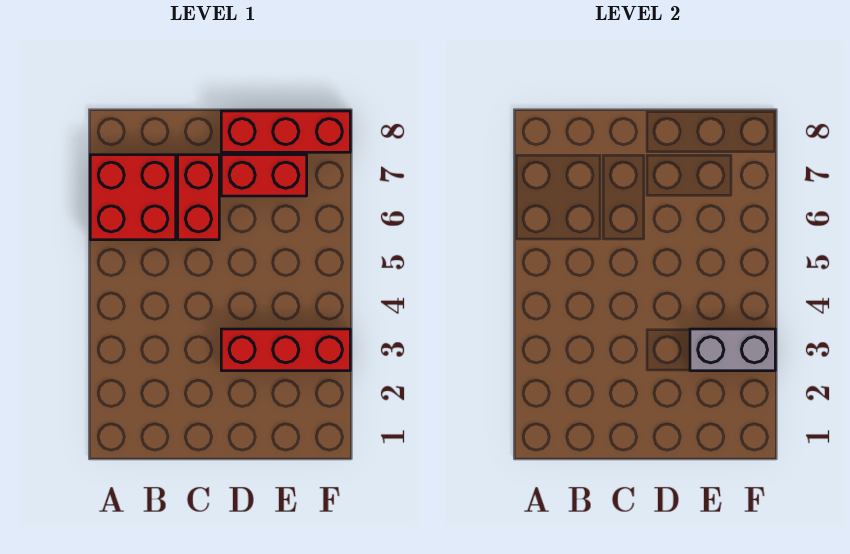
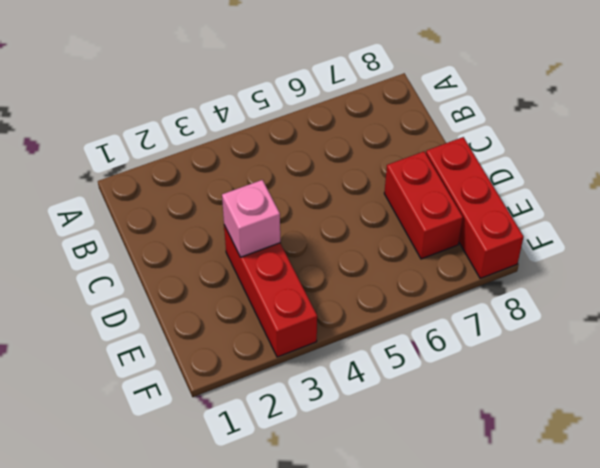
pink brick D3 level 2 -> none
none -> red brick A6:B7 level 1
none -> red brick C6:C7 level 1

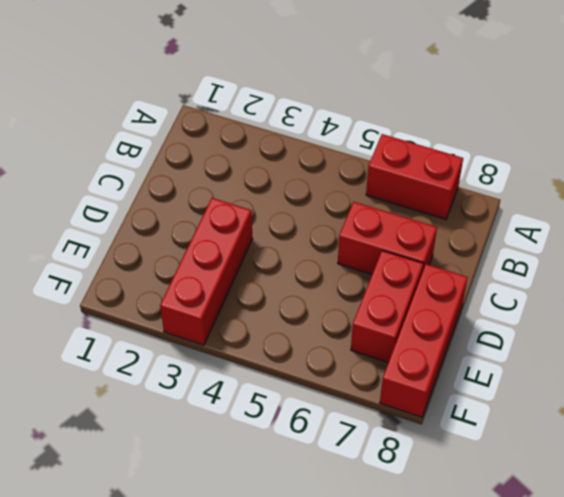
red brick A6:A7 level 1 -> red brick A6:B7 level 1
none -> grey brick E3:F3 level 2

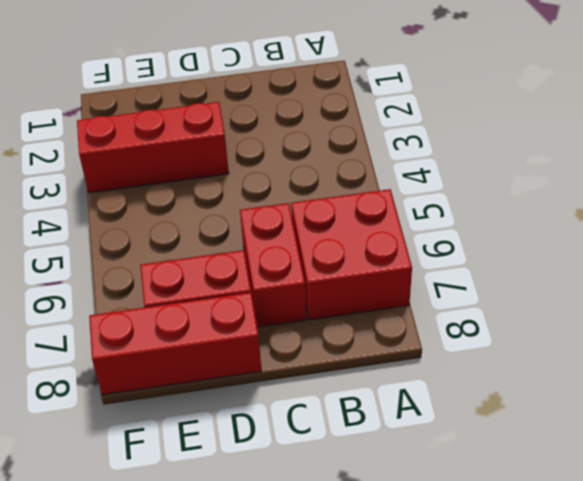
none -> grey brick E3:F3 level 2

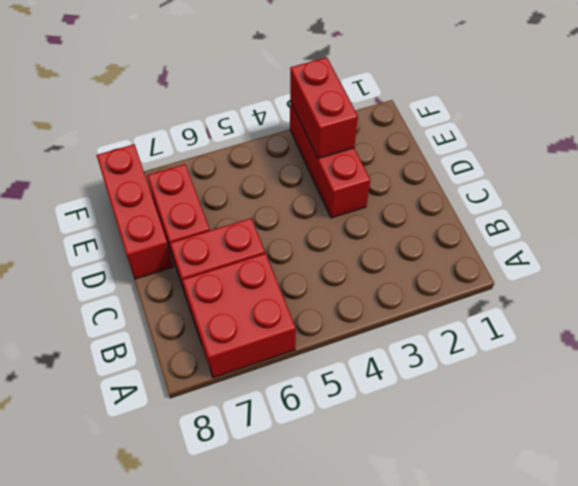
red brick E3:F3 level 2 -> grey brick E3:F3 level 2

